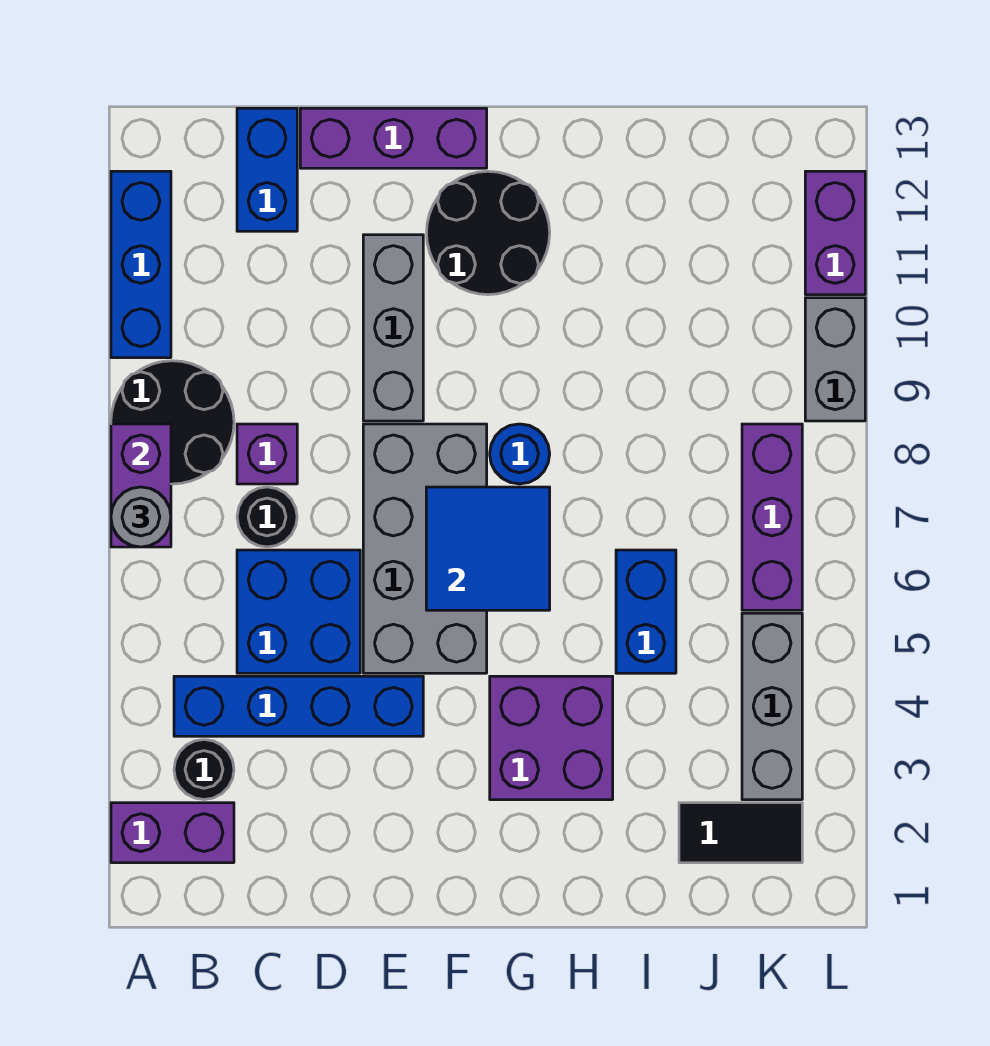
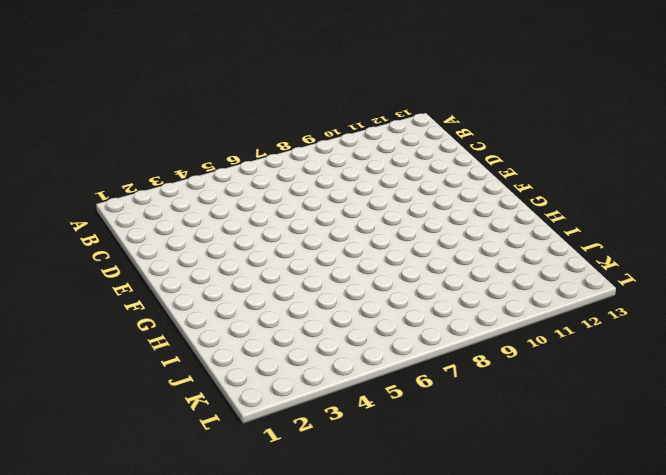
none -> purple brick A2:B2 level 1
none -> black round brick A8:B9 level 1
none -> blue brick A10:A12 level 1

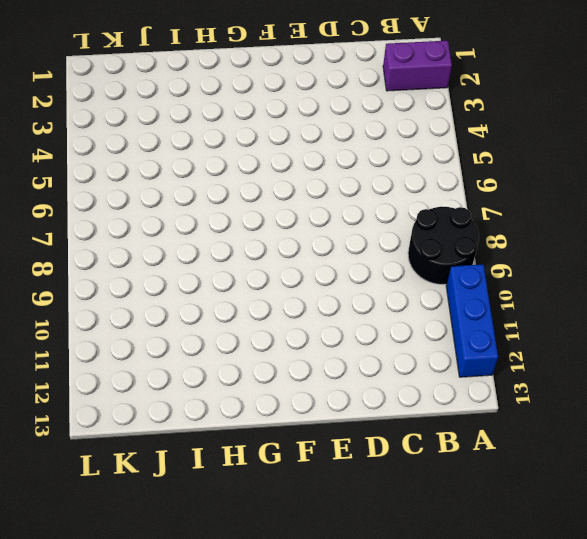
none -> black round brick B3 level 1
none -> blue brick B4:E4 level 1
none -> blue brick C5:D6 level 1

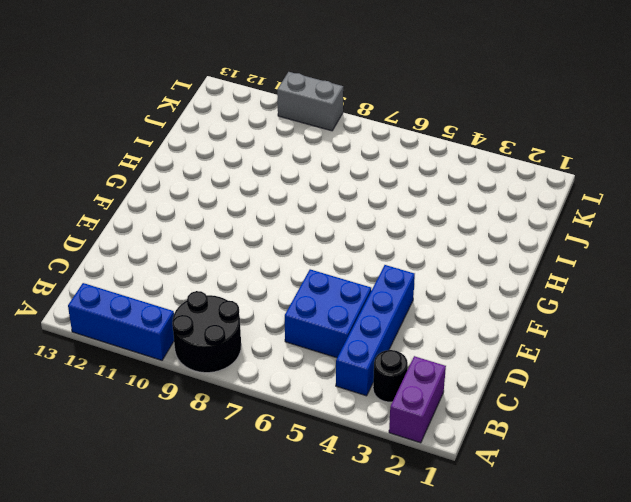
none -> black round brick C7 level 1
none -> purple brick C8 level 1
none -> blue brick C12:C13 level 1

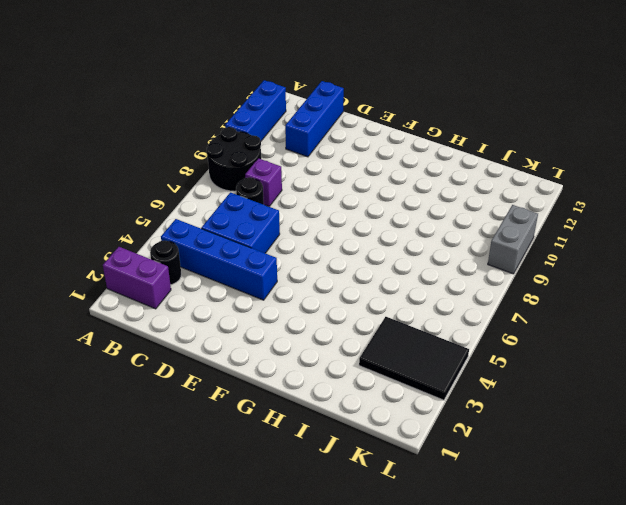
blue brick C11:C13 level 1 -> blue brick C12:C13 level 1
black tile J3:L4 level 1 -> grey brick K3:K5 level 1
none -> purple brick D13:F13 level 1
none -> grey brick E5:F8 level 1
none -> grey brick E9:E11 level 1

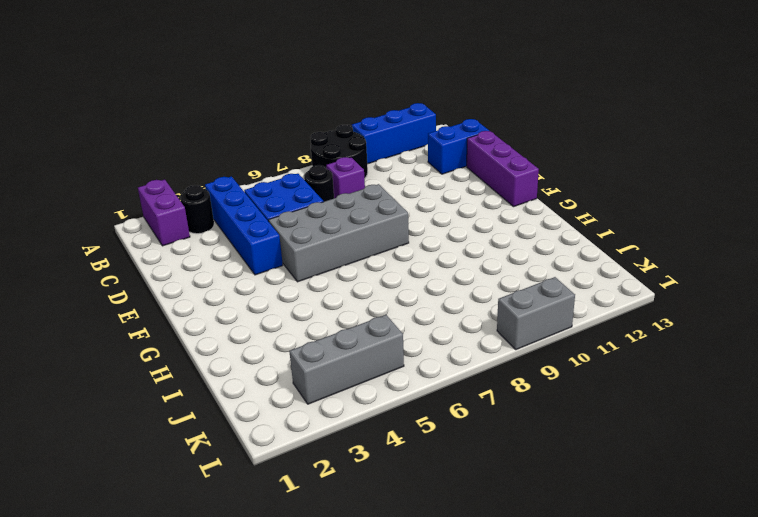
none -> grey brick E9:E11 level 1
none -> black round brick F11:G12 level 1
none -> purple brick G3:H4 level 1

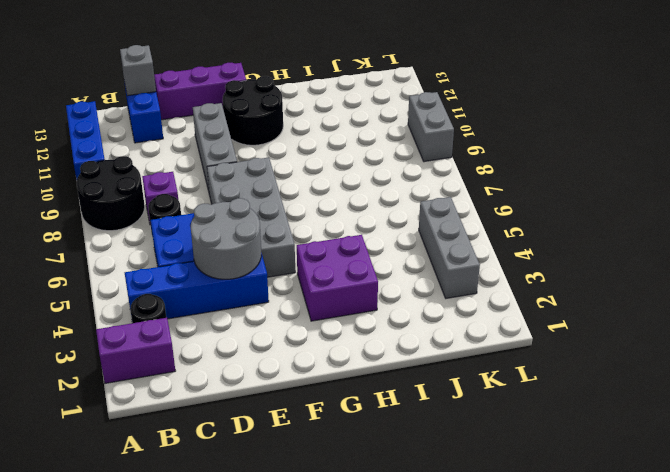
grey brick C13 level 2 -> none
grey round brick D4:E5 level 2 -> none
none -> blue round brick G8 level 1
none -> blue brick I5:I6 level 1
none -> black tile J2:K2 level 1

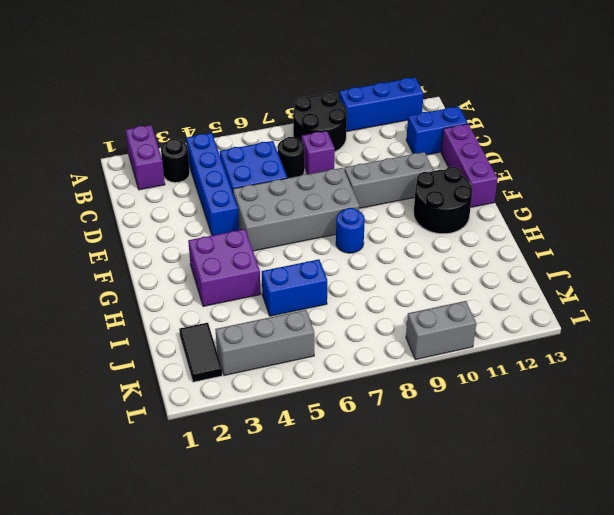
none -> purple brick K6:K8 level 1
none -> purple brick L11:L12 level 1
none -> purple brick A7:A8 level 2

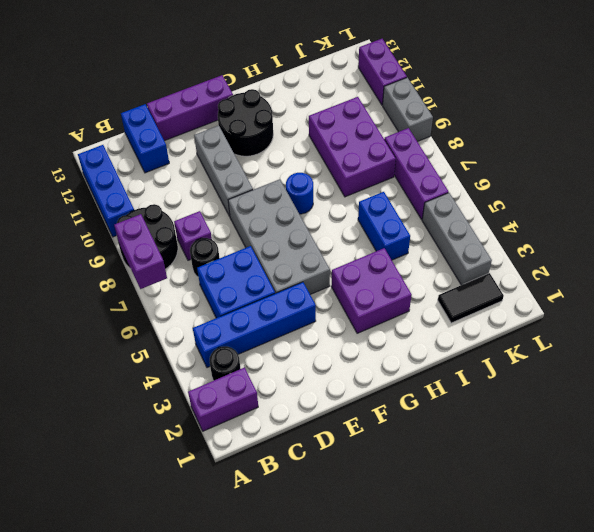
purple brick I8:J10 level 1 -> none
none -> blue tile F6:G7 level 2
none -> grey round brick A7 level 3

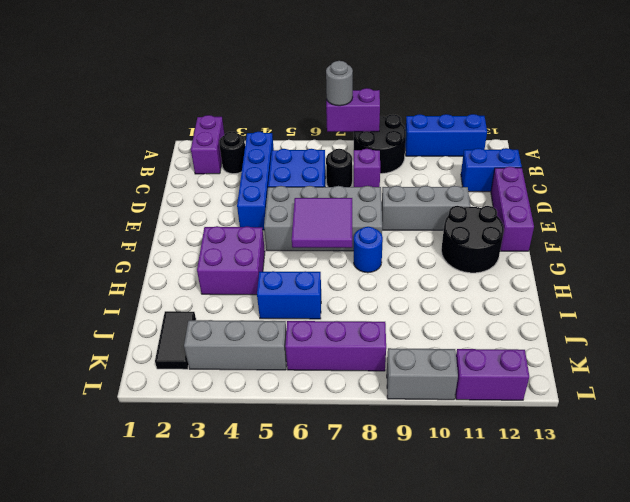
purple tile F6:G7 level 2 -> blue tile F6:G7 level 2

